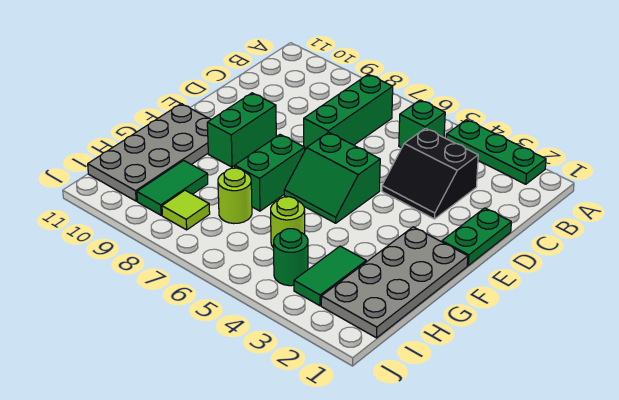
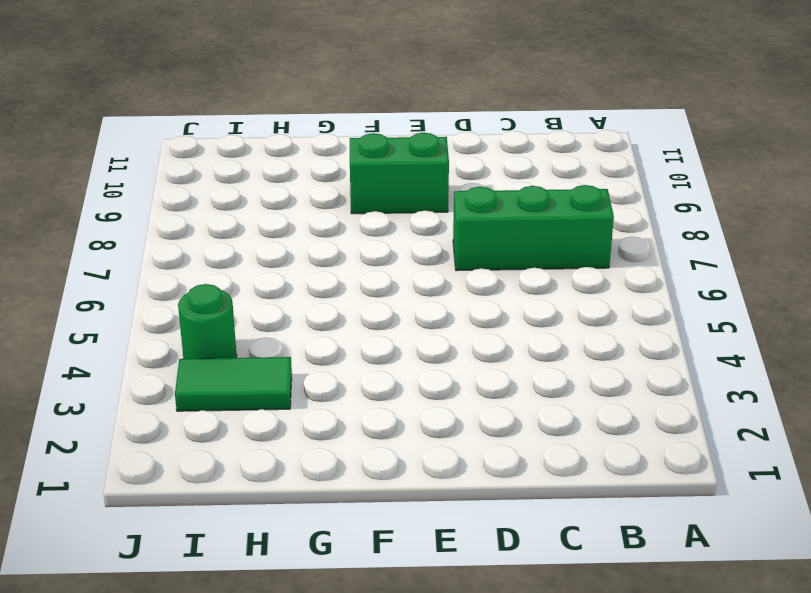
none -> green plate A2:A4 level 1
none -> green brick B5 level 1
none -> black slope C3:D4 level 1 top C

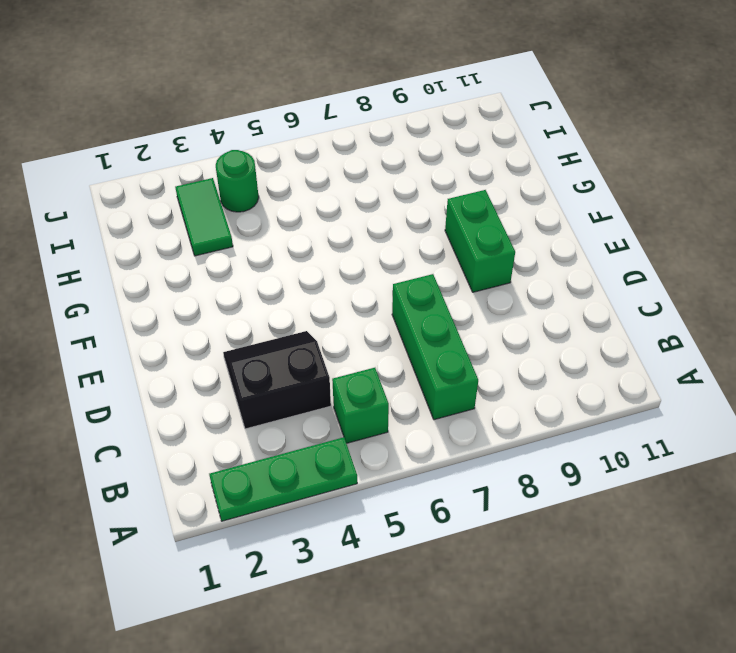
none -> green plate D1:E1 level 1
none -> green slope E5:F6 level 1 top E
none -> grey plate F1:I2 level 1

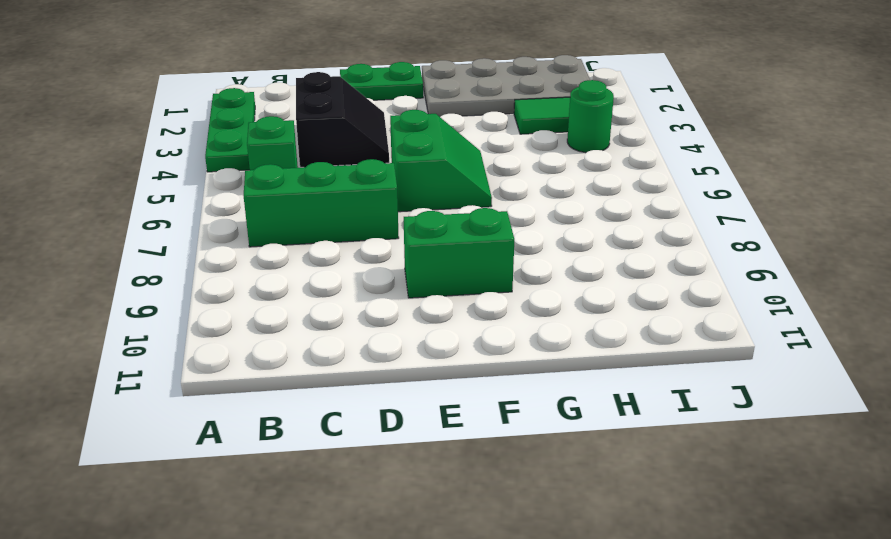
none -> green brick F7:G7 level 1
none -> grey plate F10:I11 level 1
none -> lime round brick H5 level 1

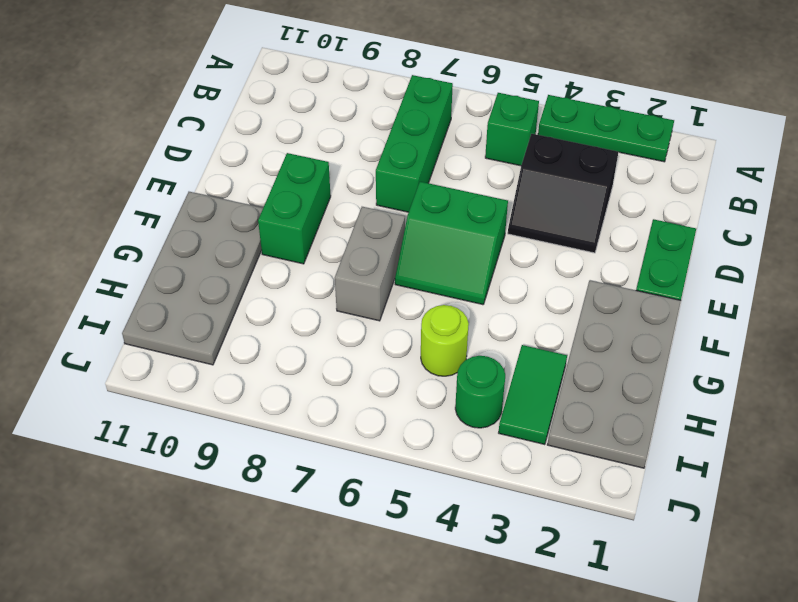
grey brick F7:G7 level 1 -> green brick F7:G7 level 1
none -> lime round brick H7 level 1
none -> green tile H9:I9 level 1
none -> lime tile I8 level 1

